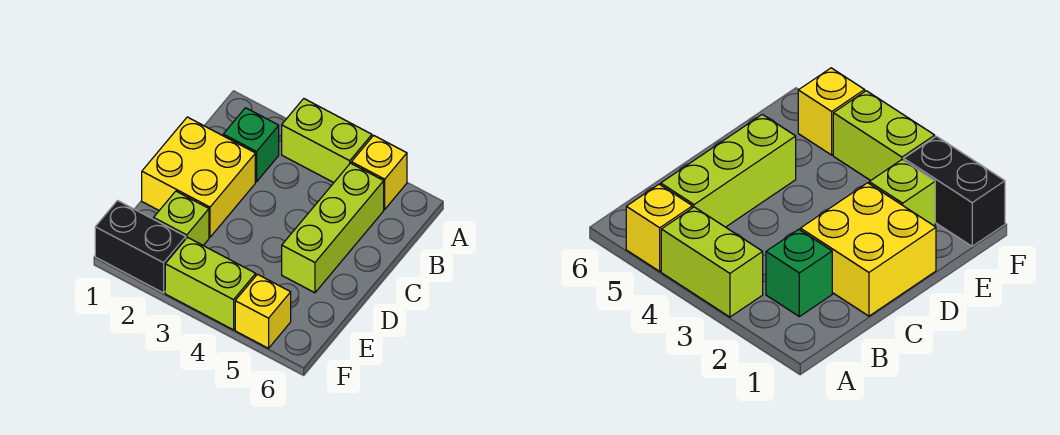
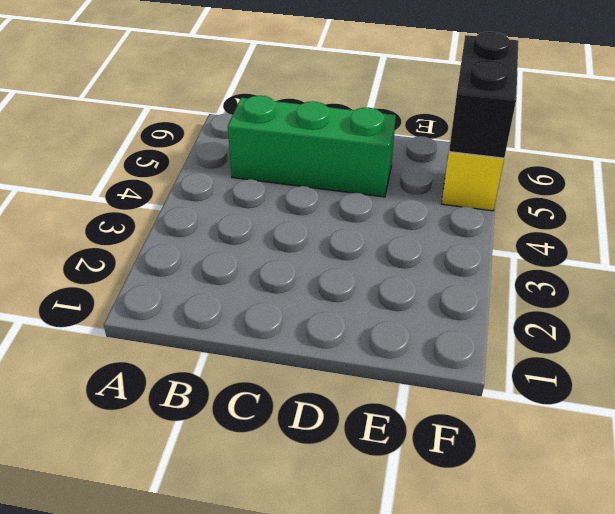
green brick B5:D5 level 1 -> lime brick B5:D5 level 1
black brick F5:F6 level 2 -> black brick F1:F2 level 1
none -> lime brick A3:A4 level 1
none -> yellow brick A5 level 1

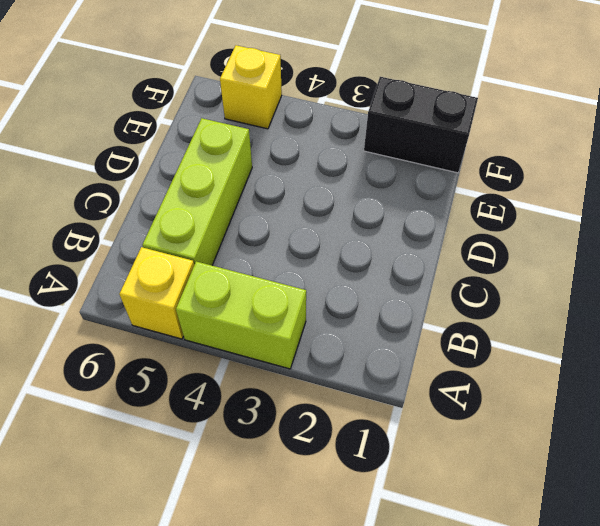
none -> green brick B2 level 1
none -> yellow brick C1:D2 level 1

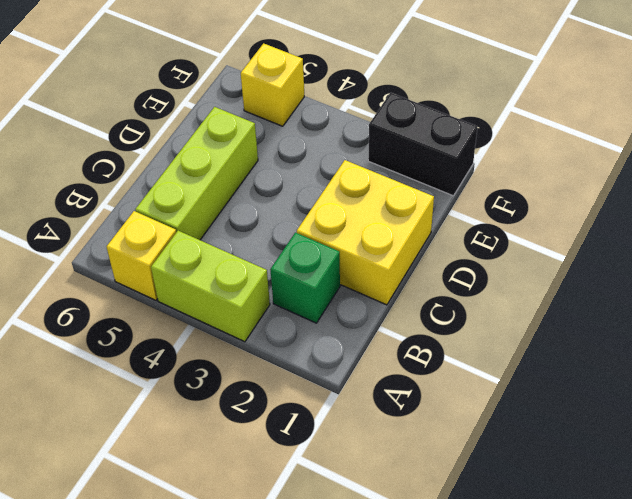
none -> lime brick E2 level 1
none -> lime brick F3:F4 level 1

